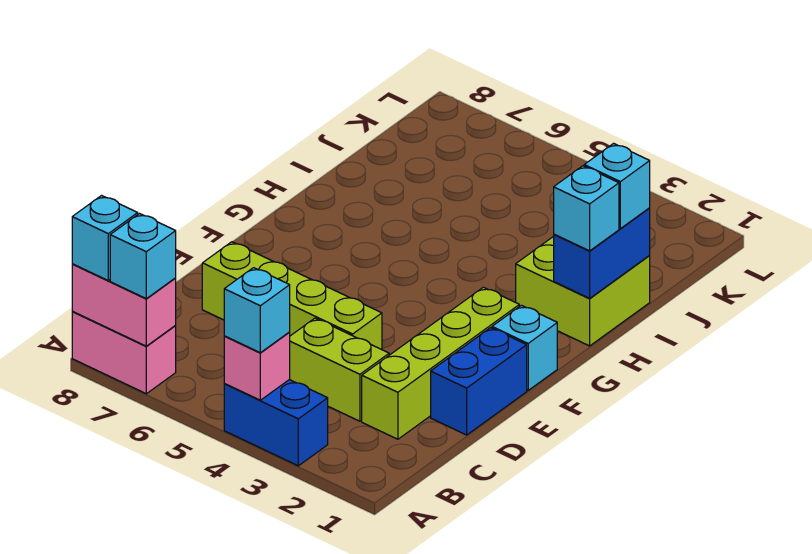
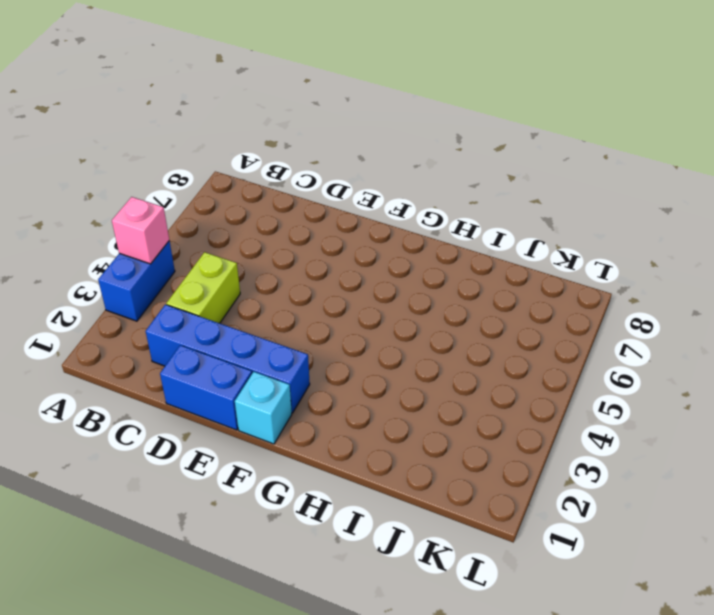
blue brick C2:F2 level 1 -> lime brick C2:F2 level 1
none -> pink brick A7:A8 level 1
none -> lime brick D4:D7 level 1
none -> lime brick H1:I2 level 1

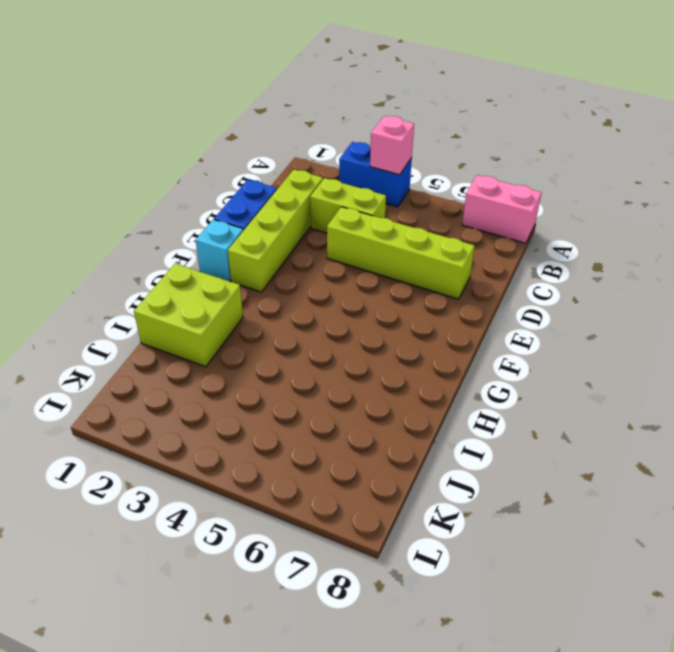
none -> pink brick A7:A8 level 2
none -> blue brick H1:I1 level 2
none -> cyan brick A4 level 3

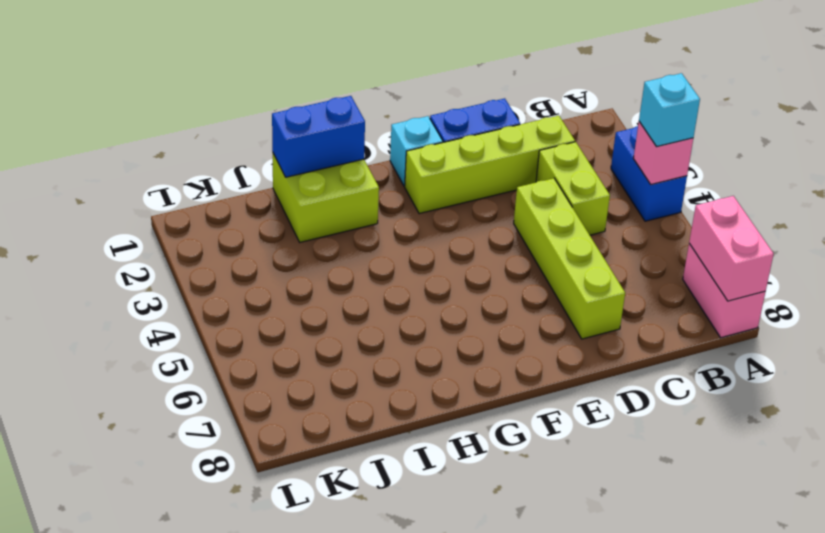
none -> cyan brick A7 level 3
none -> cyan brick A8 level 3
none -> cyan brick H1 level 3

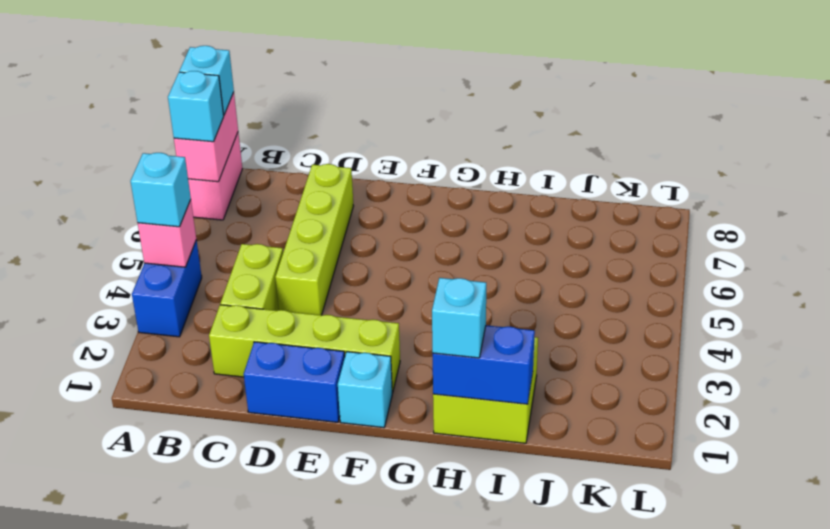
none -> cyan brick I1 level 3

